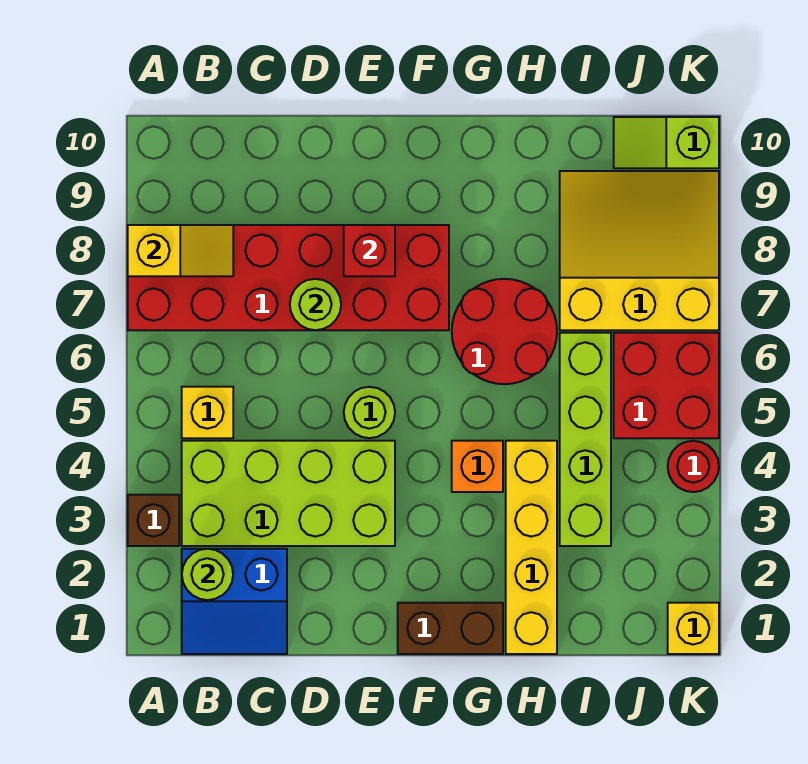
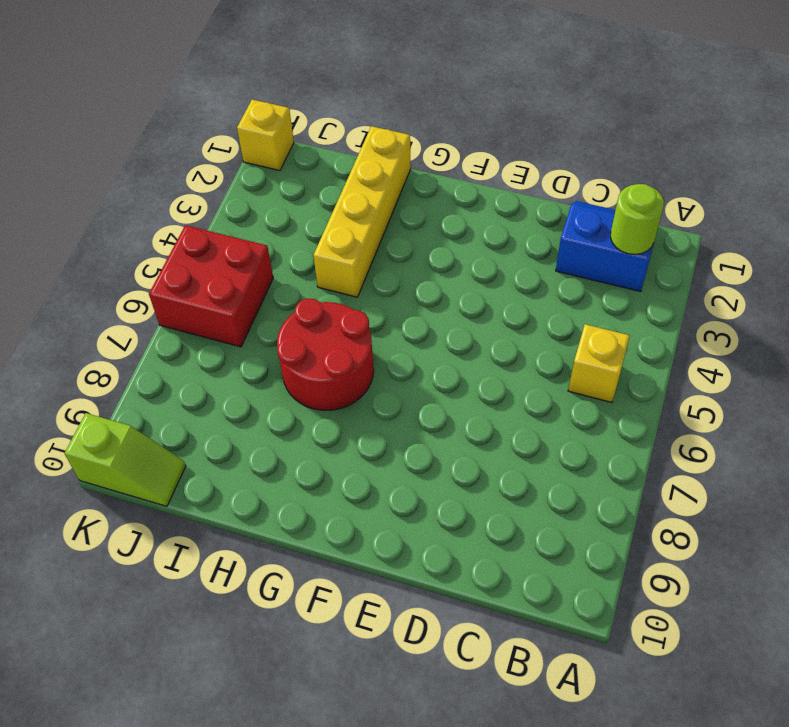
none -> brown brick A3 level 1
none -> red brick A7:F8 level 1
none -> lime brick B3:E4 level 1

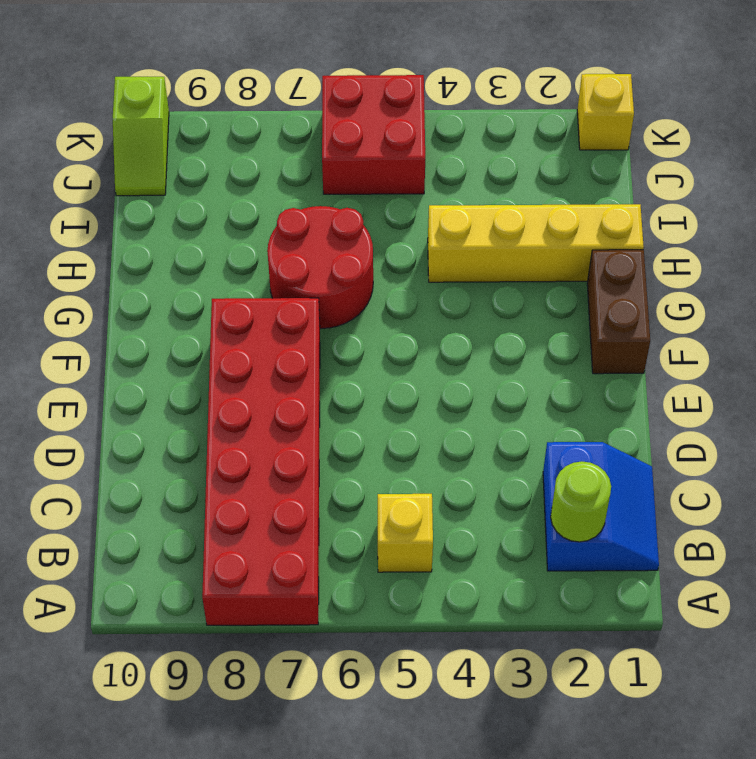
none -> brown brick A3 level 1
none -> lime brick B3:E4 level 1
none -> lime round brick E5 level 1

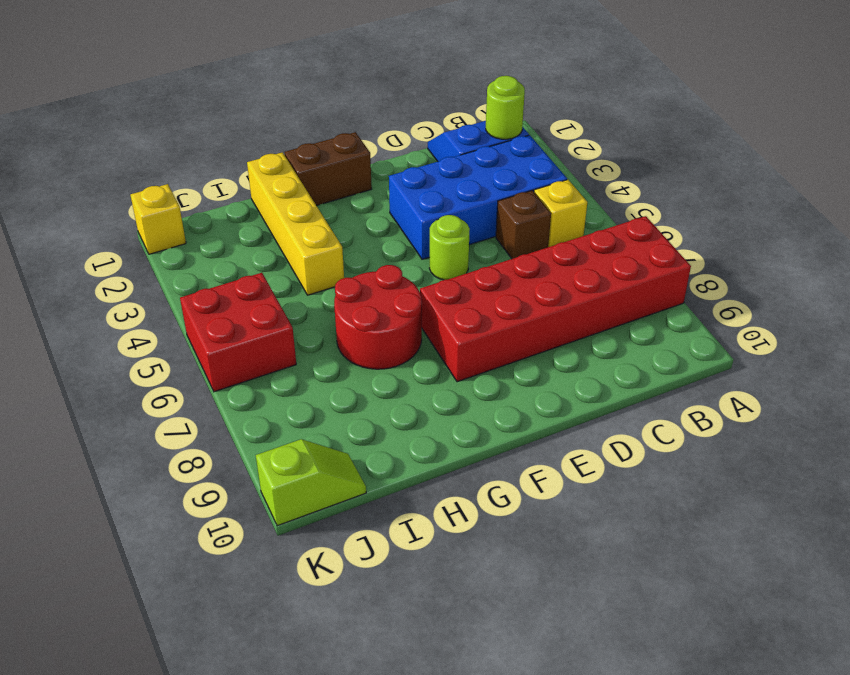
blue brick B3:E4 level 1 -> lime brick B3:E4 level 1
brown brick C5 level 1 -> brown brick A3 level 1
none -> orange brick G4 level 1
none -> lime brick I3:I6 level 1
none -> yellow slope I7:K9 level 1 top 7

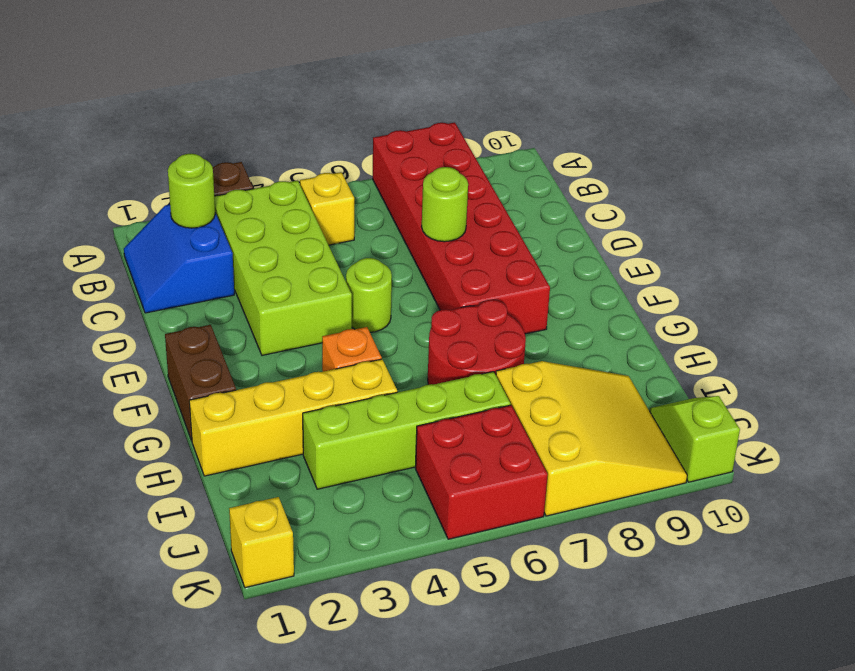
none -> red round brick K4 level 1
none -> yellow slope A8:B8 level 2 top A
none -> red brick E8 level 2

